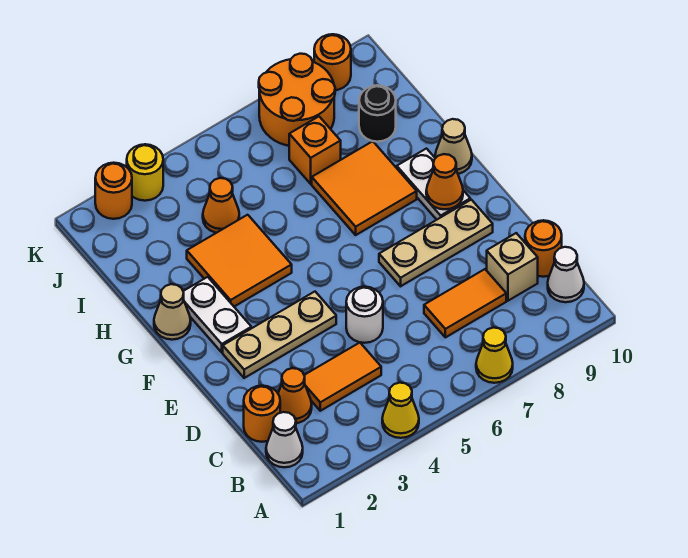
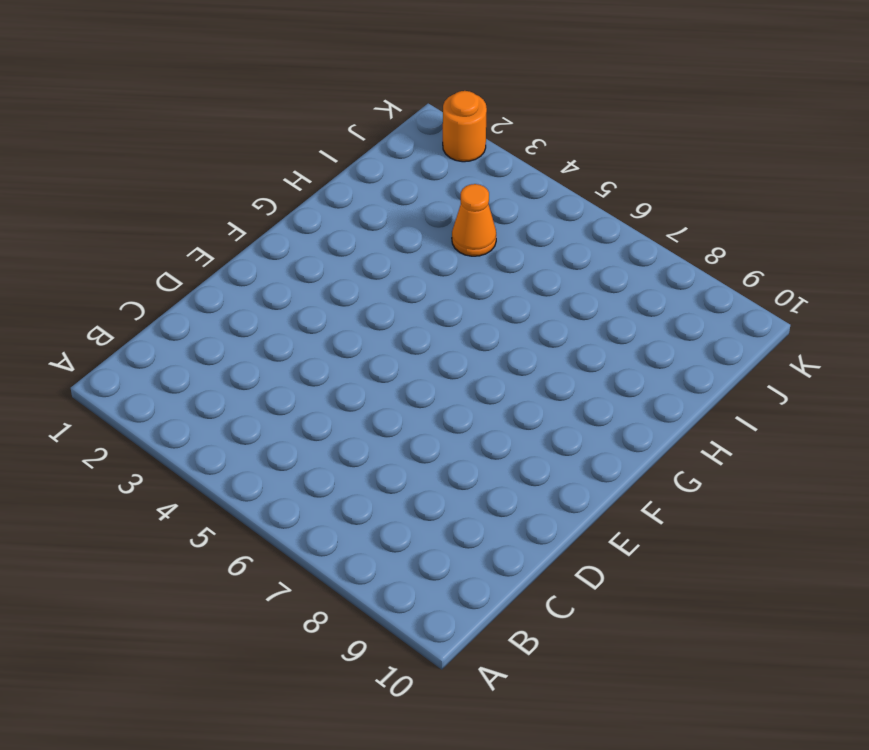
none -> yellow cone A4 level 1
none -> yellow cone A7 level 1
none -> white cone B1 level 1

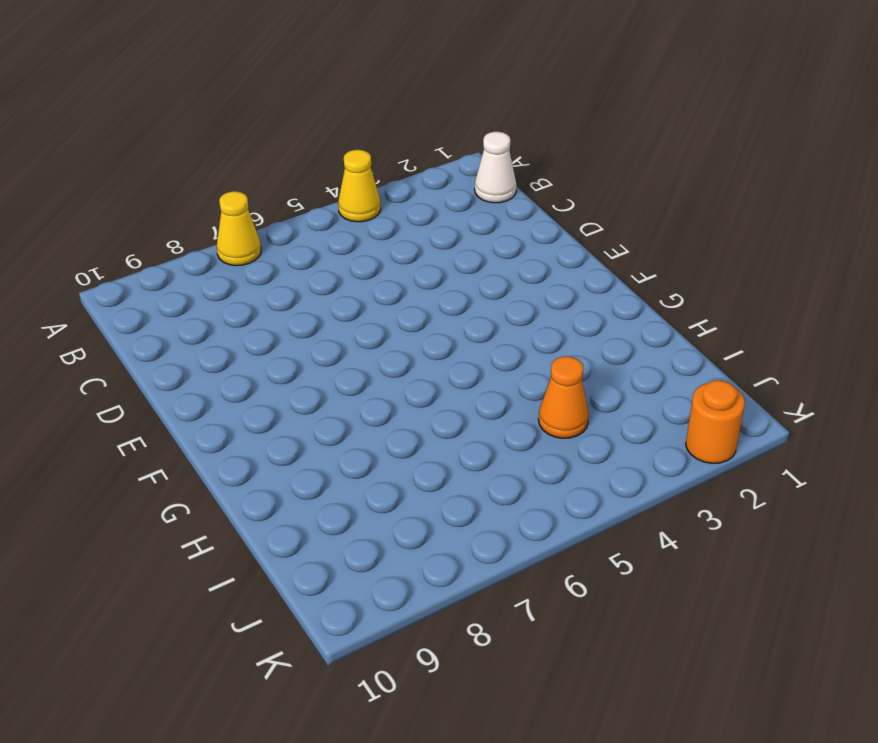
none -> white cone B10 level 1
none -> orange round brick C1 level 1
none -> orange cone C2 level 1

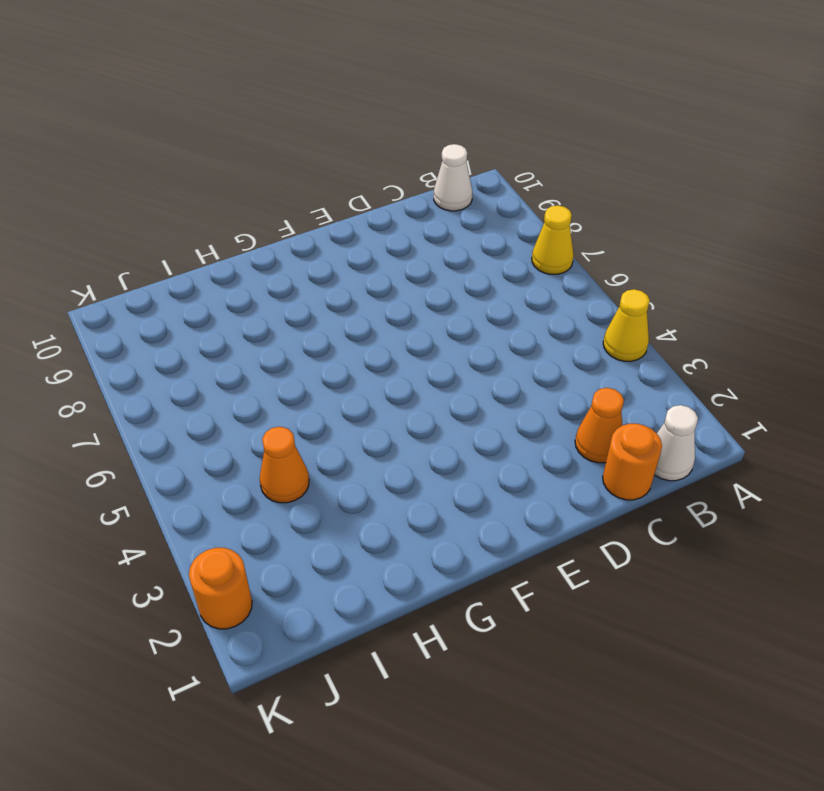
none -> orange tile C3:C4 level 1
none -> orange tile C7:C8 level 1
none -> tan brick C9 level 1

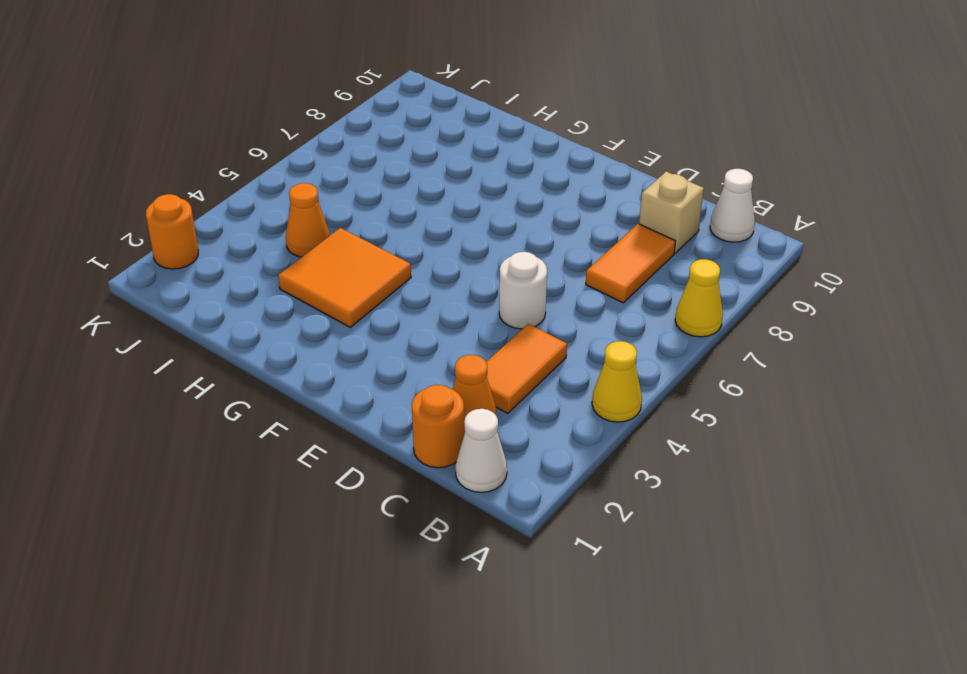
none -> orange round brick C10 level 1
none -> tan plate E2:E4 level 1
none -> tan plate E7:E9 level 1

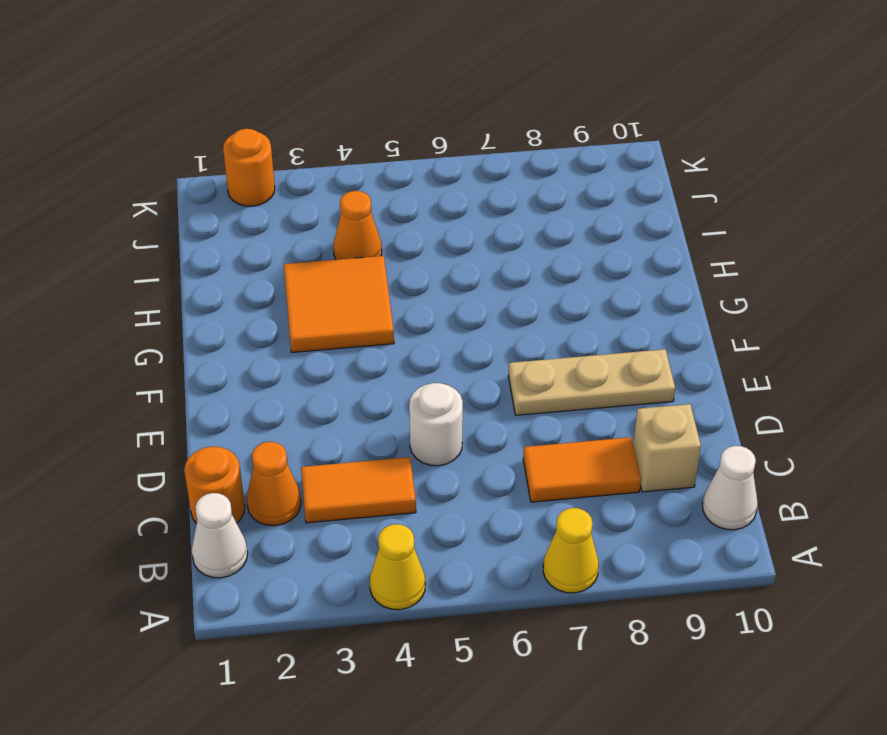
none -> orange round brick C10 level 1
none -> tan plate E2:E4 level 1
none -> white plate F2:G2 level 1

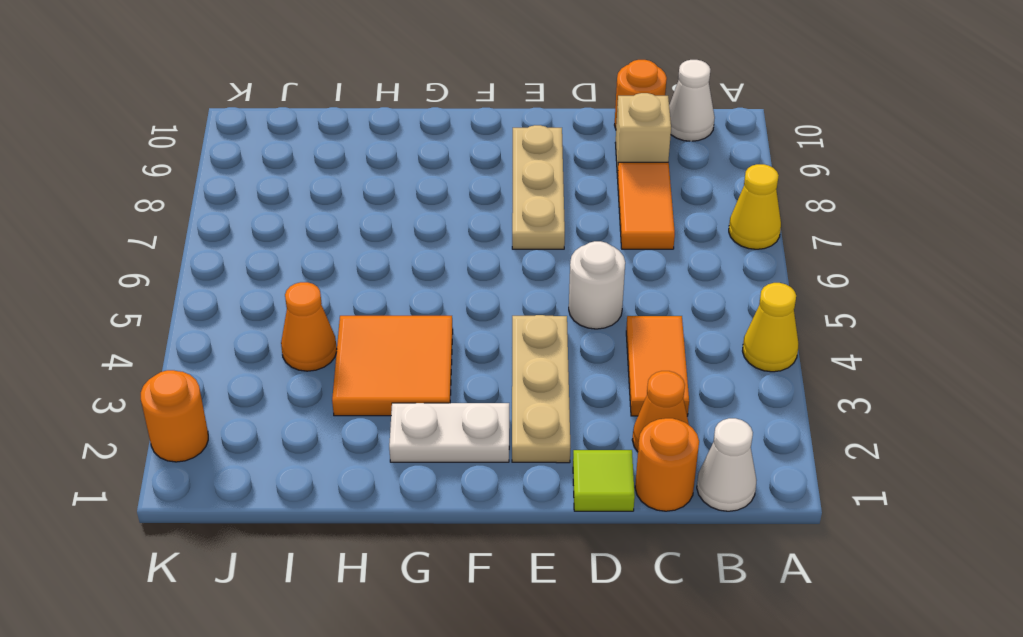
lime tile D1 level 1 -> none
none -> white plate F9:G9 level 1
none -> tan cone G1 level 1
none -> orange tile G7:H8 level 1

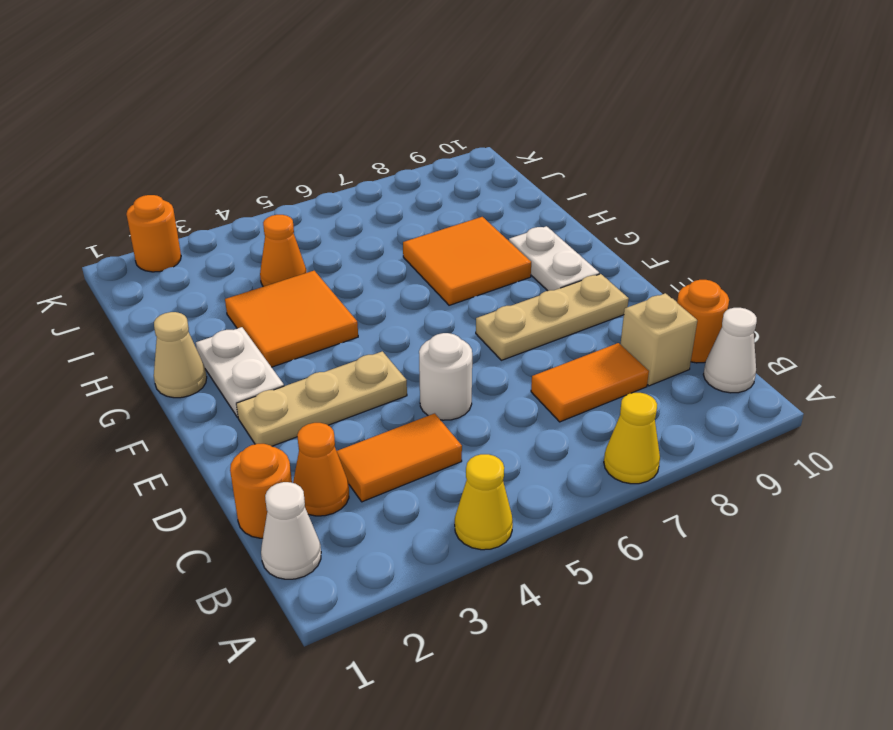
none -> tan cone G10 level 1
none -> orange brick I7 level 1
none -> black round brick I9 level 1

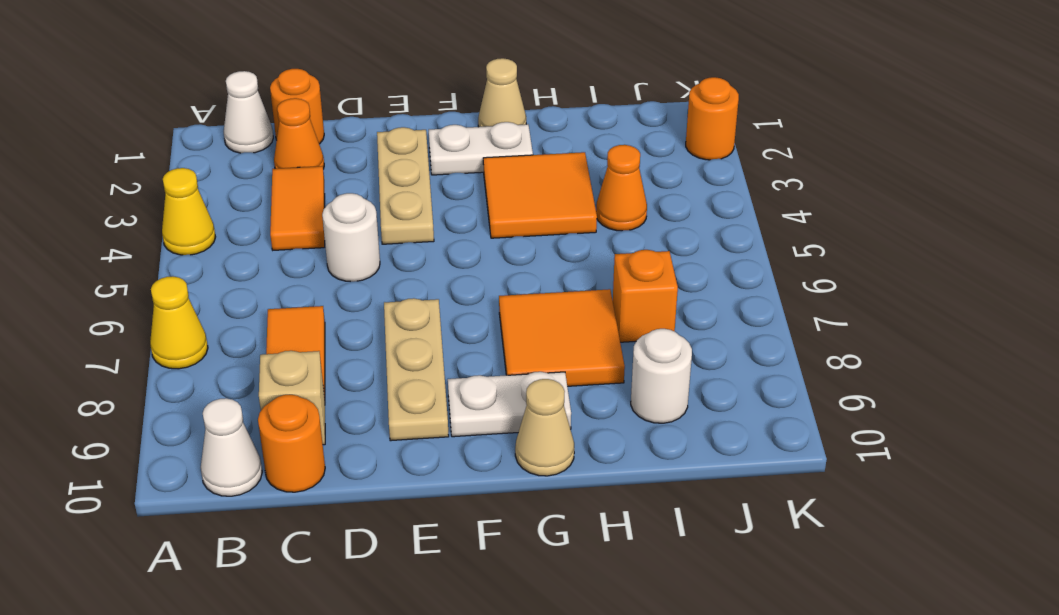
white round brick I9 level 1 -> black round brick I9 level 1
none -> orange round brick J7:K8 level 1
none -> yellow round brick K3 level 1
none -> orange round brick K9 level 1

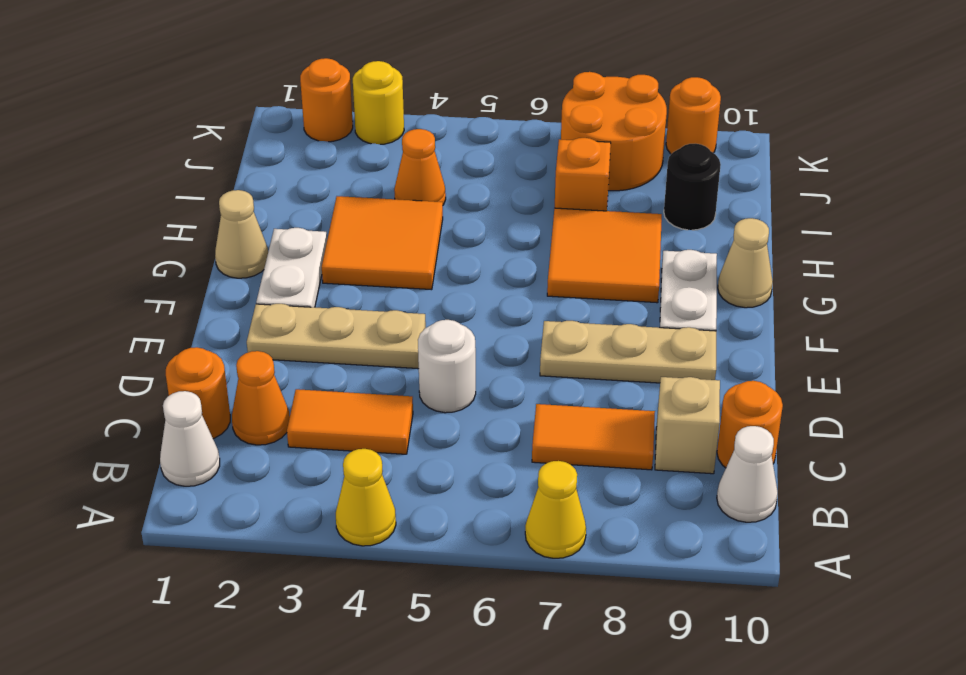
none -> orange cone F9 level 2

